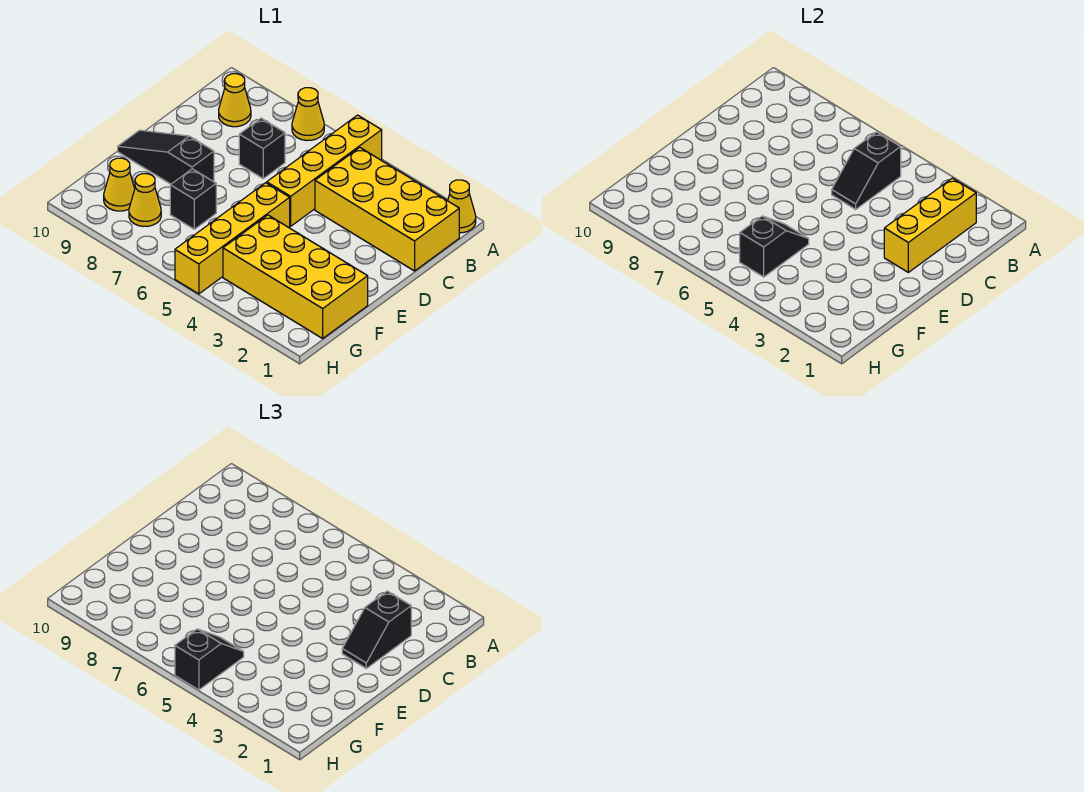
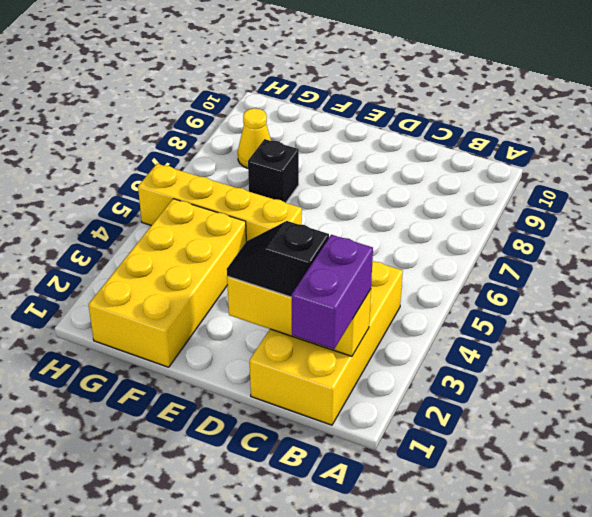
purple brick B1:B2 level 3 -> none
none -> yellow cone A1 level 1
none -> yellow brick A5:D5 level 1
none -> yellow cone A7 level 1

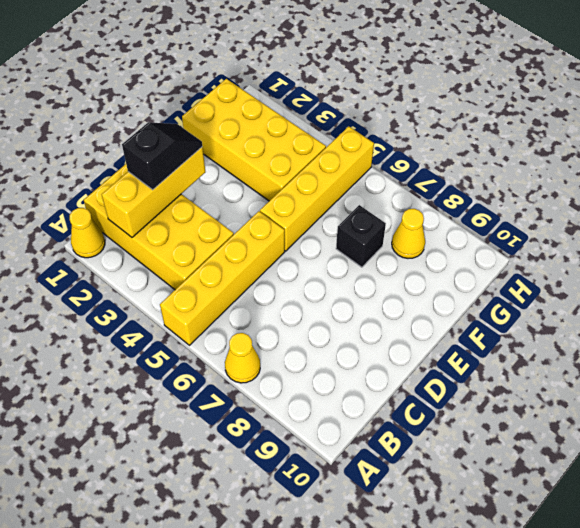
none -> yellow cone B9 level 1
none -> black brick C7 level 1
none -> black slope E8:E10 level 1 top 8

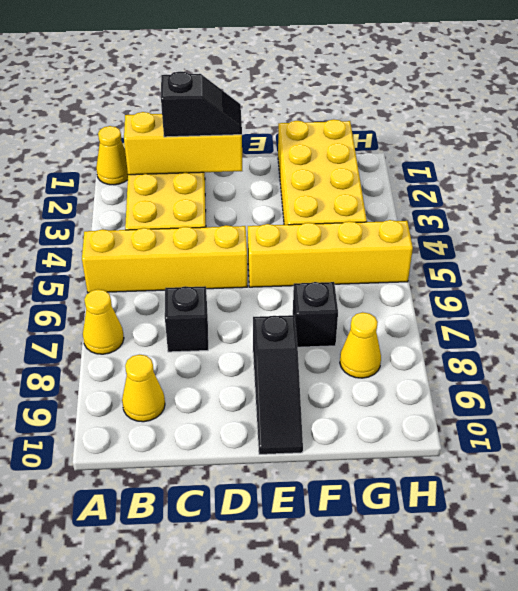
none -> yellow cone G9 level 1
none -> black slope B5:C5 level 2 top B
none -> black slope F5:G5 level 2 top G

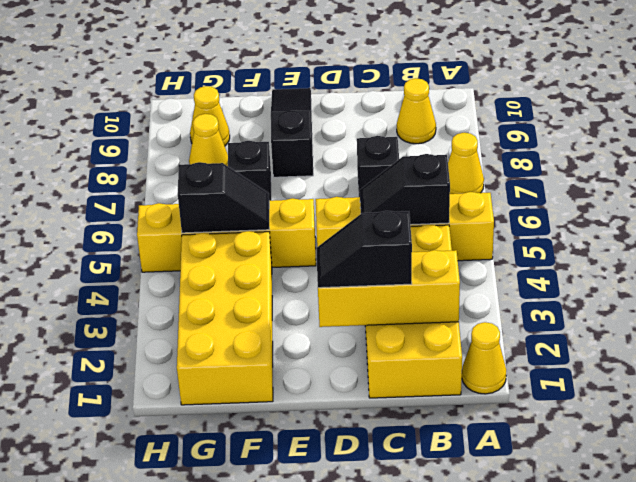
none -> black slope G5:H5 level 3 top H

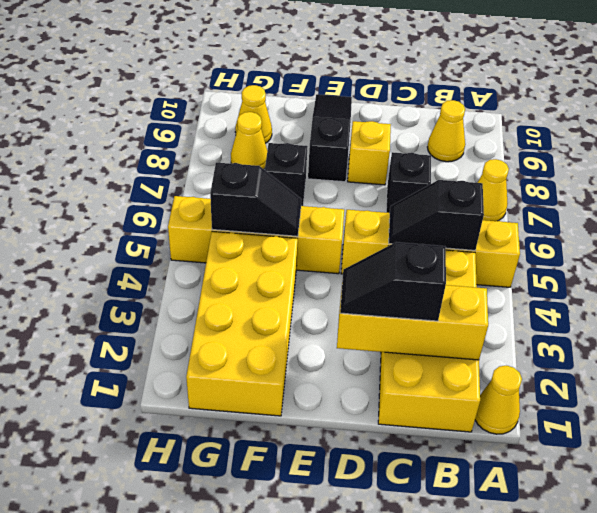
yellow brick D8 level 1 -> none
none -> black slope G5:H5 level 3 top H

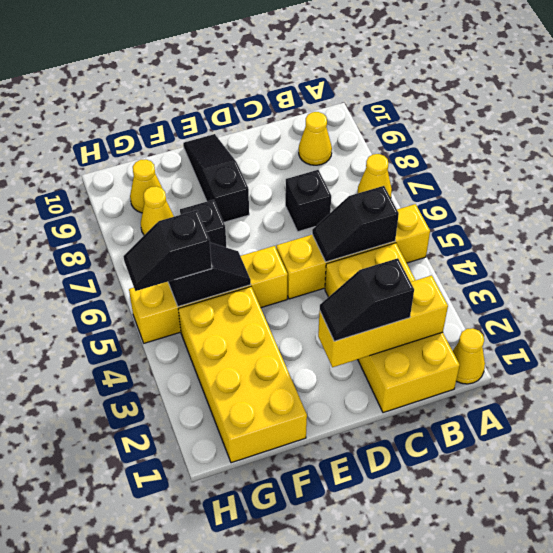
black slope G5:H5 level 3 top G -> black slope G5:H5 level 3 top H

